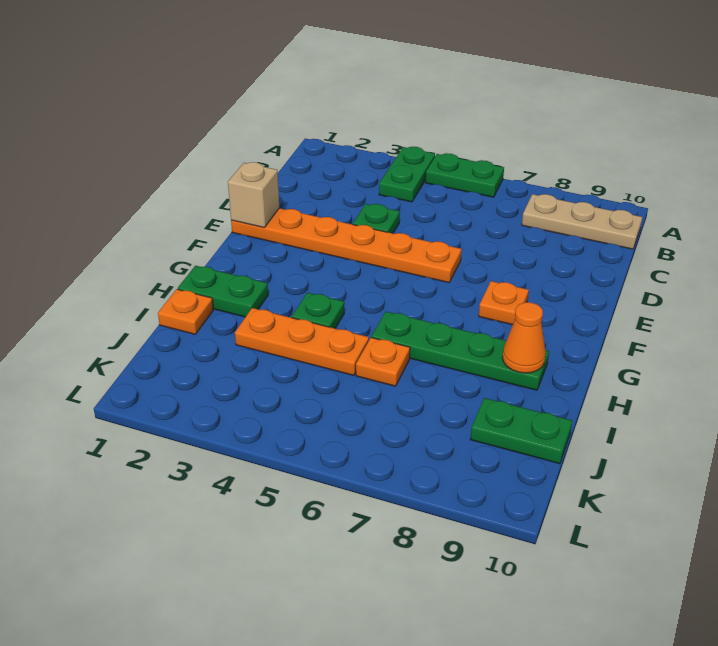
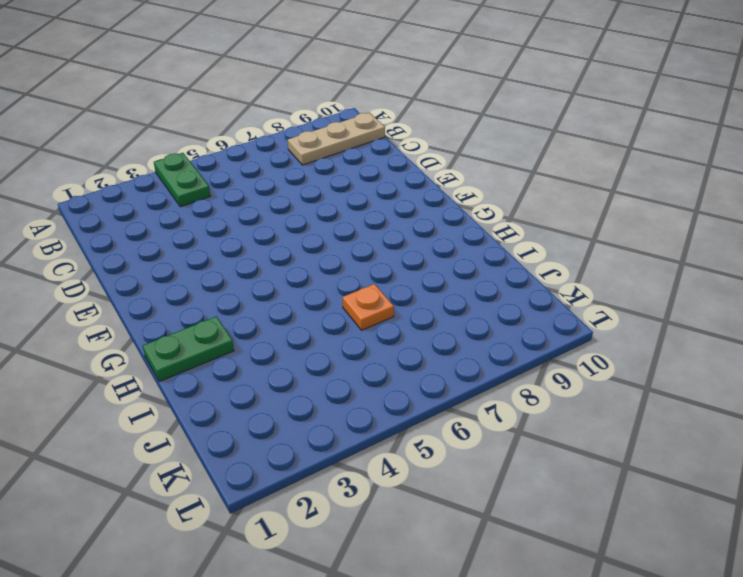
none -> green plate A5:A6 level 1
none -> green plate D4 level 1
none -> orange plate E1:E6 level 1

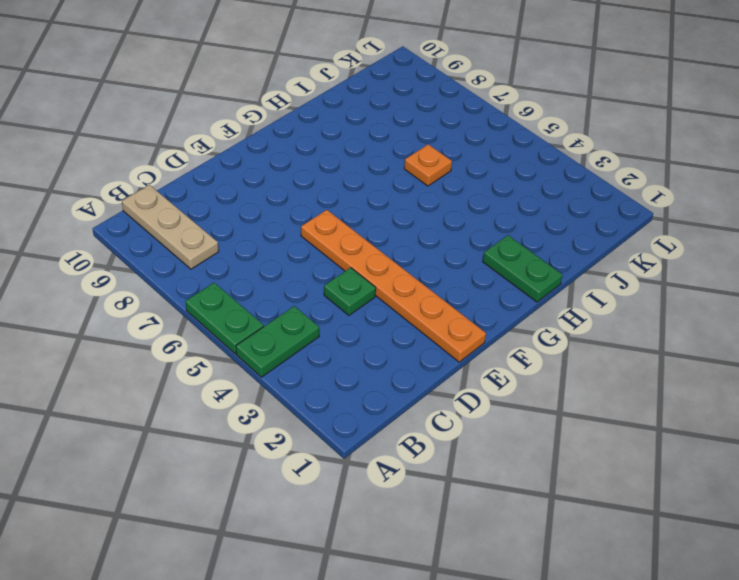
none -> orange plate F8 level 1
none -> green plate H4 level 1
none -> green plate H6:H9 level 1

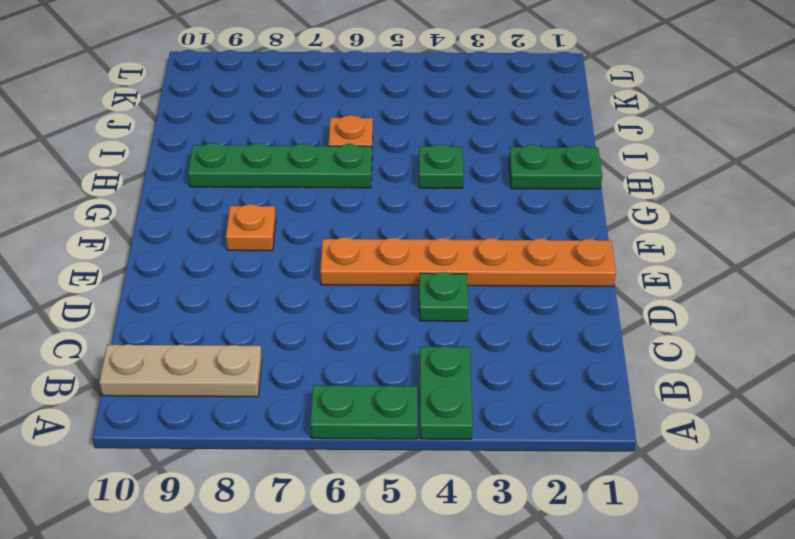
none -> orange plate I1 level 1
none -> orange plate I3:I5 level 1
none -> green plate J9:J10 level 1

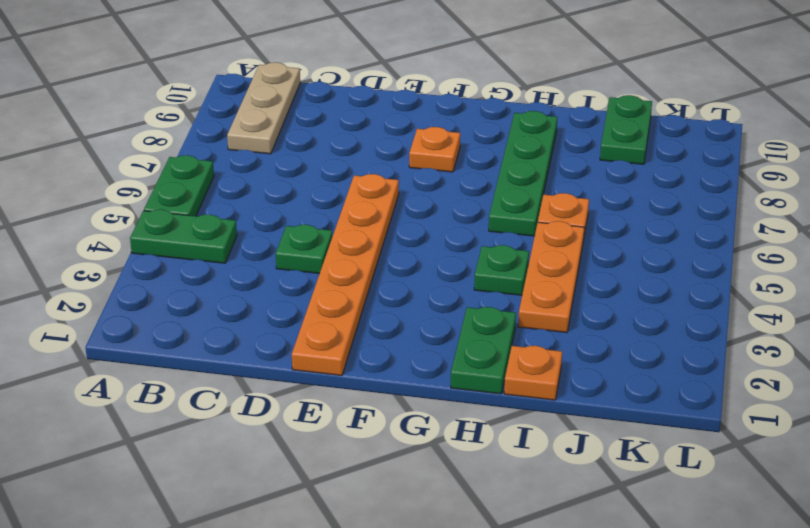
none -> tan brick E1 level 2
none -> orange cone H9 level 2

